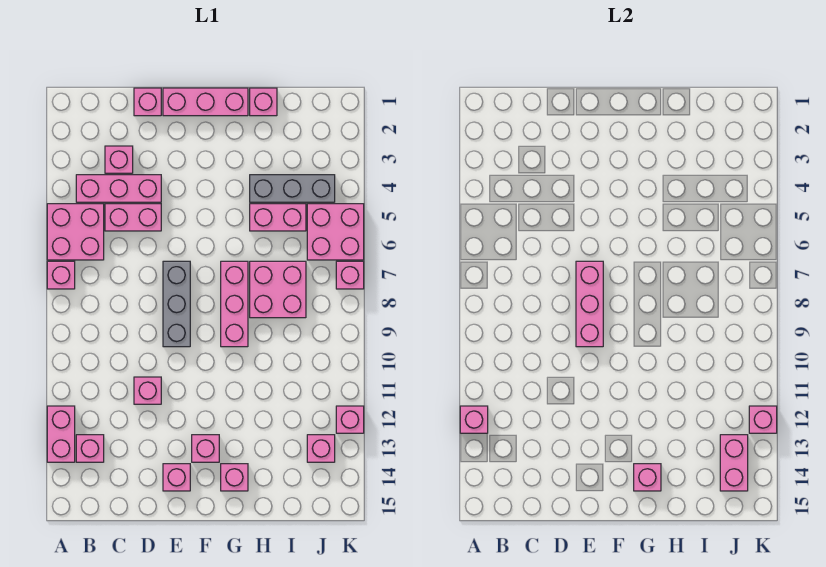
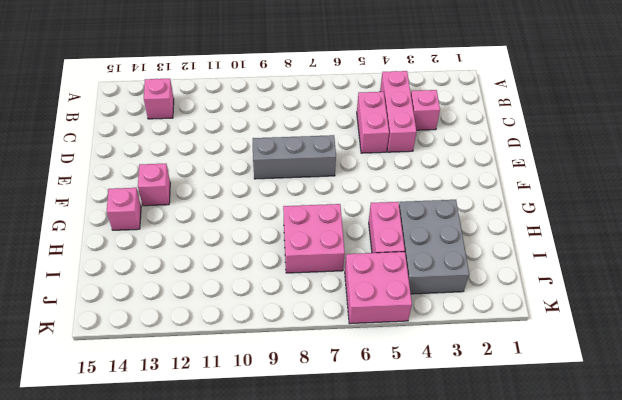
grey brick H3:J4 level 1 -> grey brick H4:J4 level 1
none -> pink brick A5:B6 level 1
none -> pink brick A7 level 1
none -> pink brick A12:A13 level 1

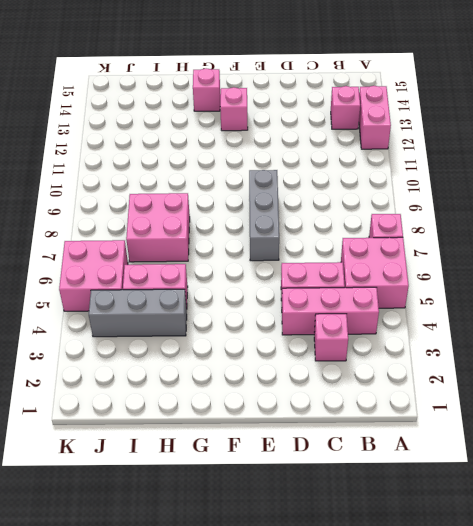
none -> pink brick D1 level 1
none -> pink brick D11 level 1
none -> pink brick E1:G1 level 1

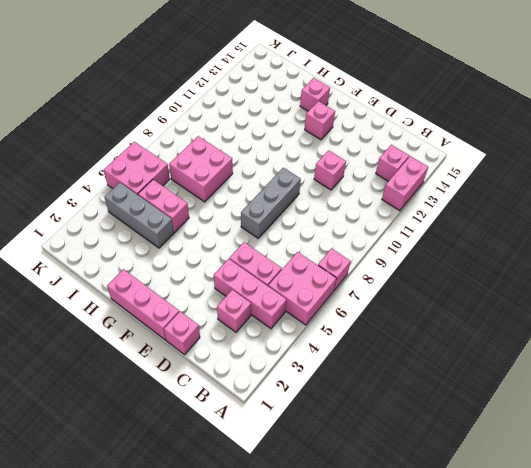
none -> pink brick E14 level 1
none -> pink brick G7:G9 level 1
none -> pink brick H1 level 1

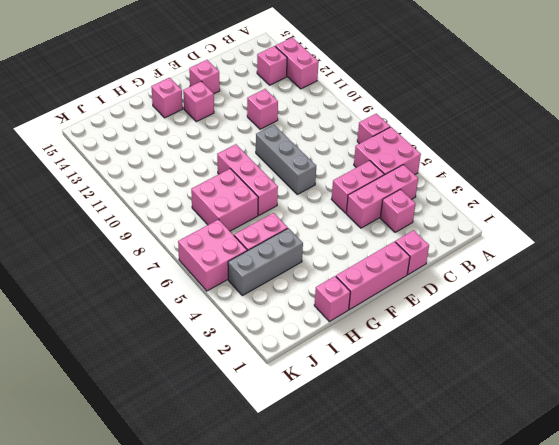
none -> pink brick J13 level 1
none -> pink brick K7 level 1
none -> pink brick K12 level 1

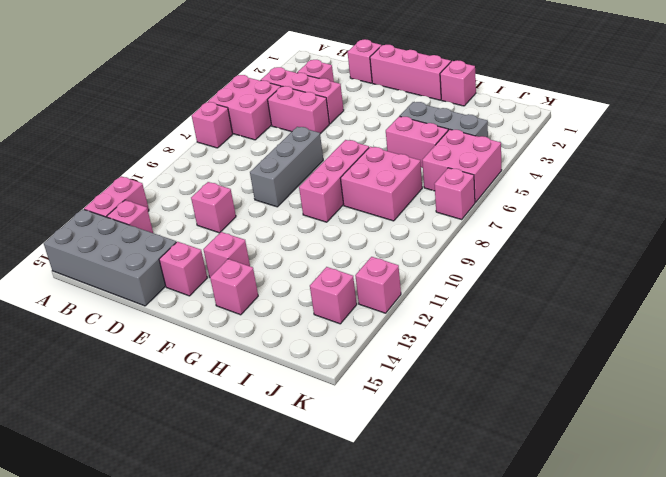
grey brick A14:D15 level 1 -> none
none -> pink brick A12 level 2
none -> pink brick E7:E9 level 2
none -> pink brick G14 level 2

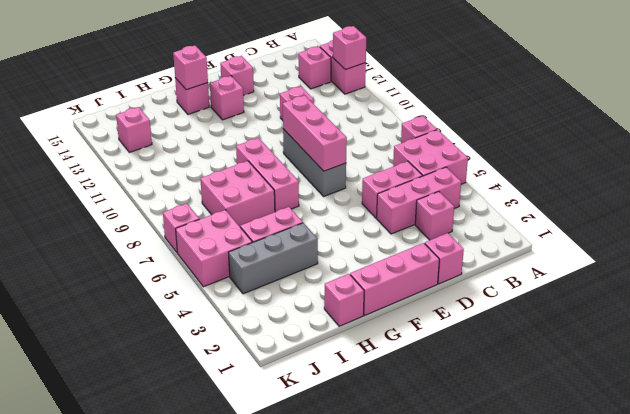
none -> pink brick K12 level 1
none -> pink brick J13:J14 level 2
none -> pink brick K12 level 2

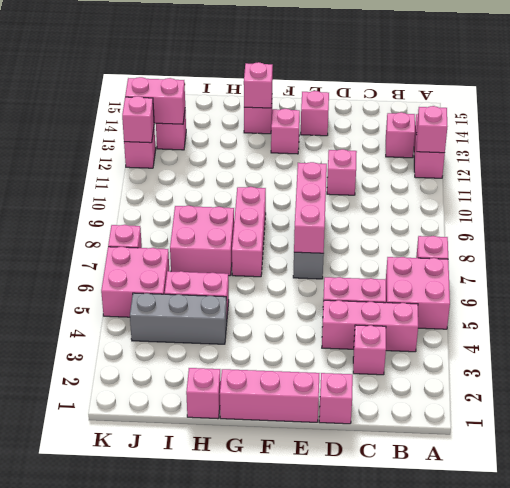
pink brick J13:K13 level 2 -> pink brick J13:J14 level 2

